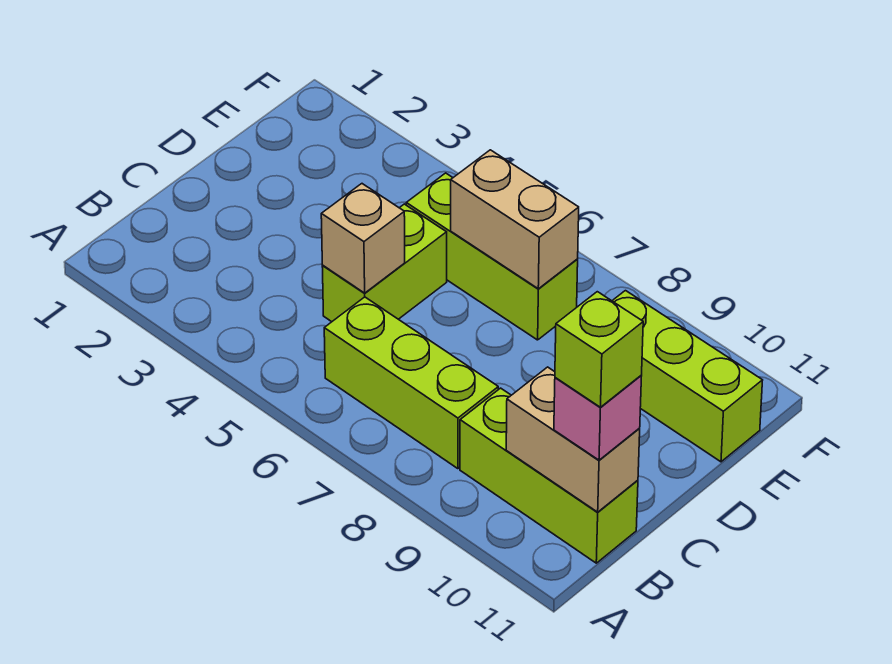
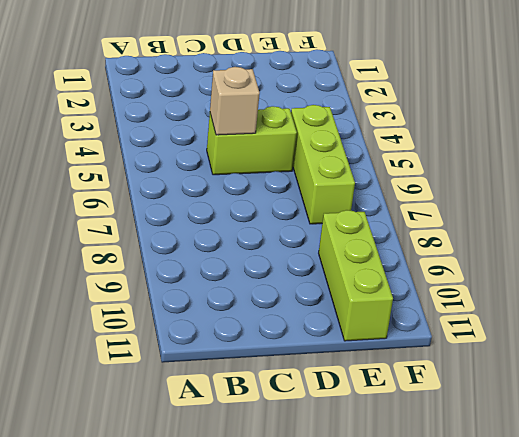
none -> lime brick B6:B8 level 1
none -> lime brick B9:B11 level 1

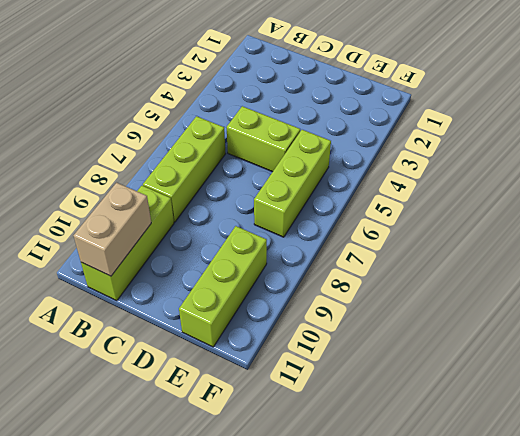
none -> tan brick C5 level 2
none -> tan brick E6:E7 level 2

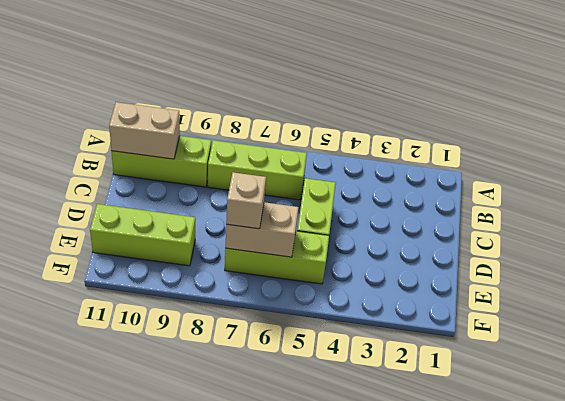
tan brick E7 level 3 -> tan brick C5 level 2
none -> pink brick B11 level 3
none -> lime brick B11 level 4

